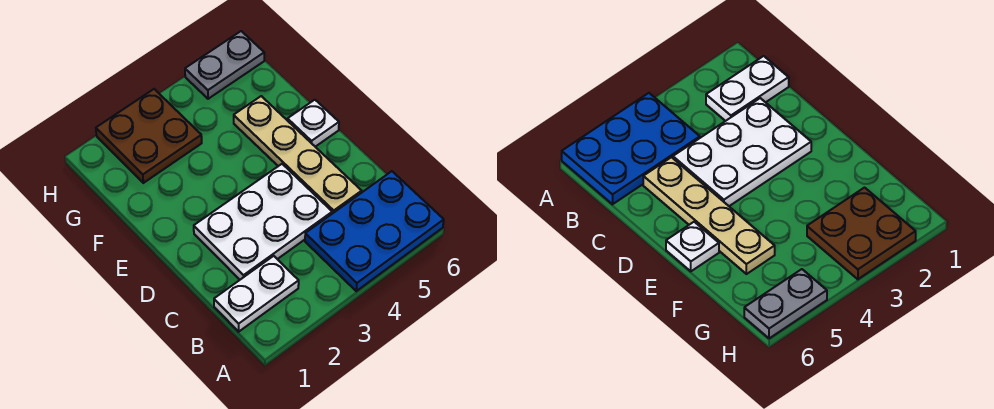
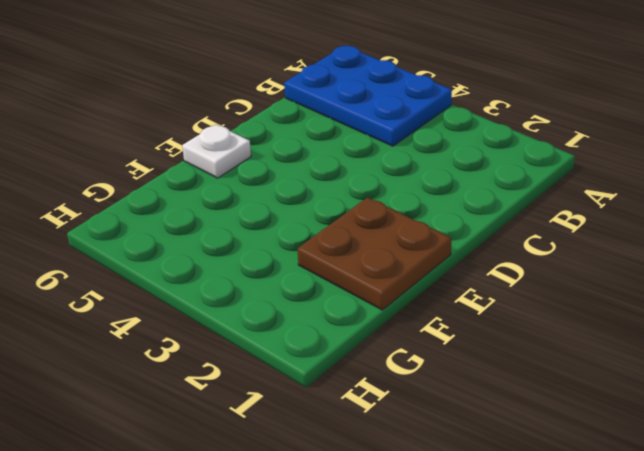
brown plate E1:F2 level 1 -> brown plate G2:H3 level 1
none -> white plate B1:B2 level 1
none -> white plate C2:D4 level 1

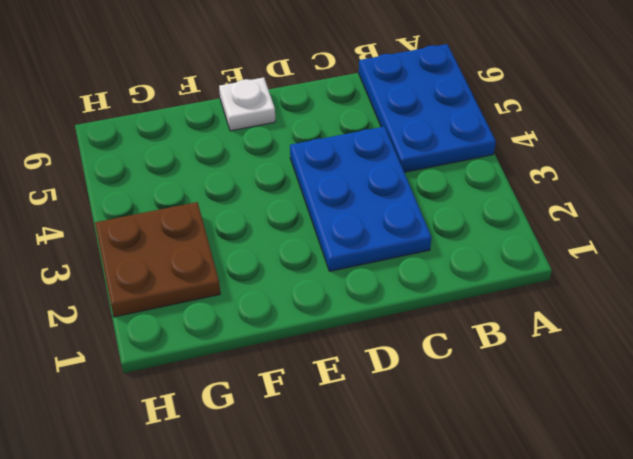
blue plate C2:D4 level 1 -> white plate C2:D4 level 1
none -> white plate B1:B2 level 1
none -> tan plate C5:F5 level 1

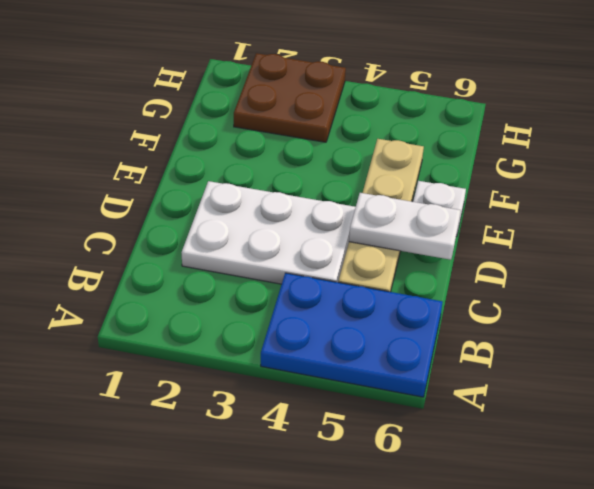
white plate D5:D6 level 2 -> white plate B1:B2 level 1
none -> grey plate H5:H6 level 1

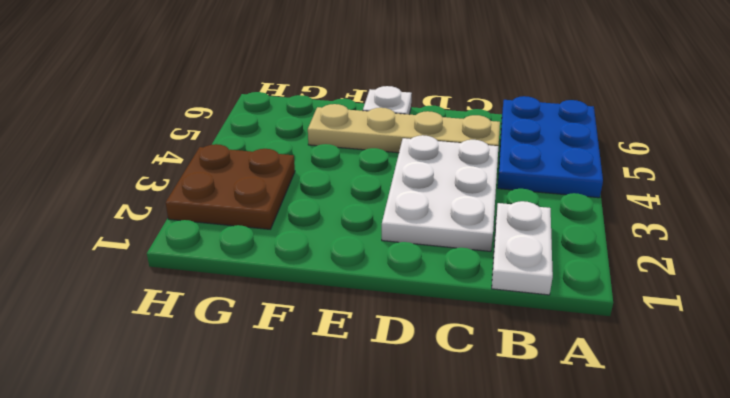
none -> grey plate H5:H6 level 1

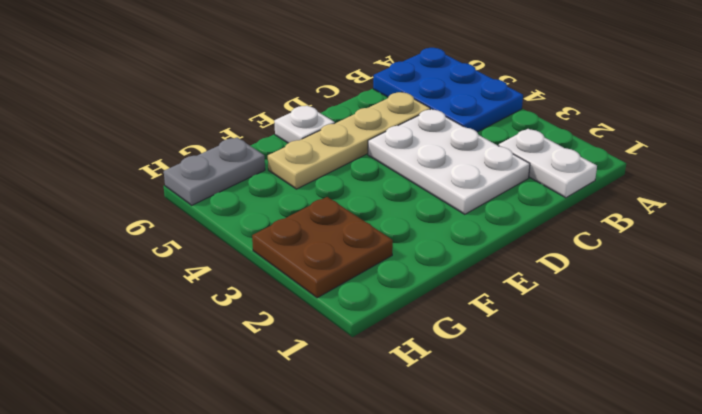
grey plate G6:H6 level 1 -> grey plate H5:H6 level 1

